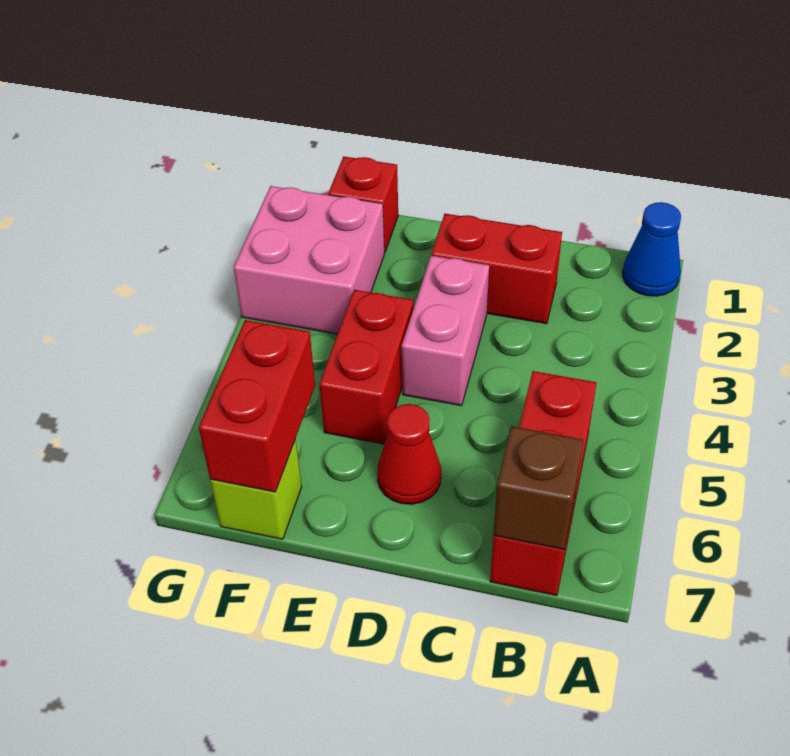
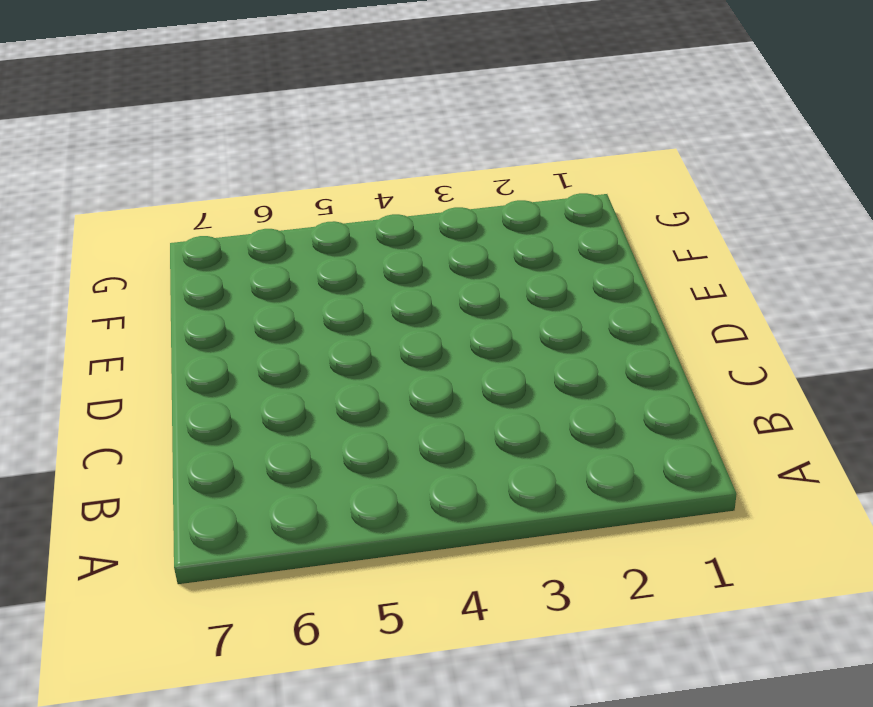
none -> blue cone A1 level 1
none -> red brick B5:B7 level 1

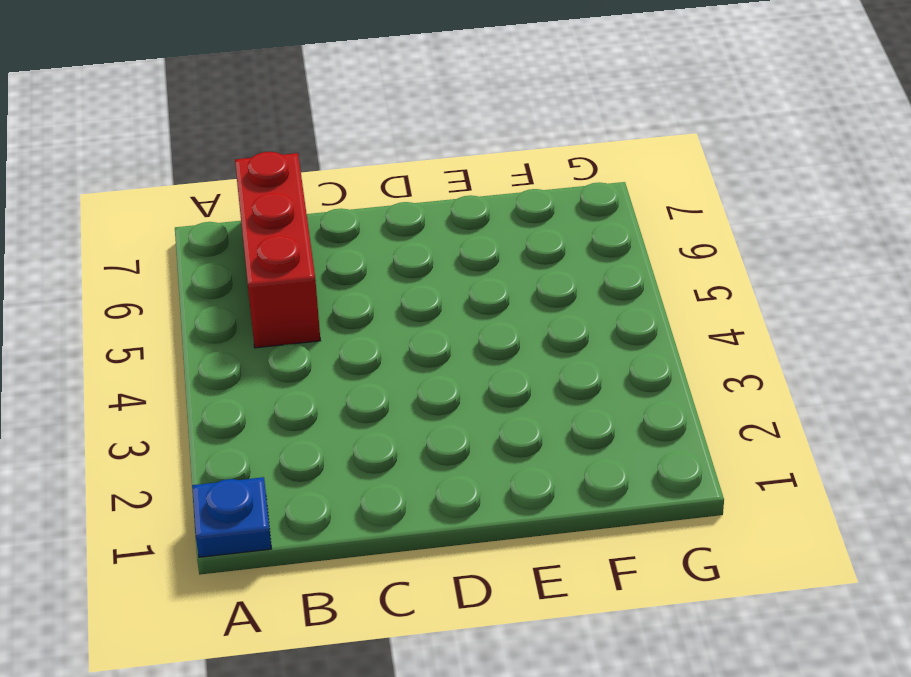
blue plate A1 level 1 -> blue cone A1 level 1
none -> red brick C2:D2 level 1
none -> pink brick D3:D4 level 1

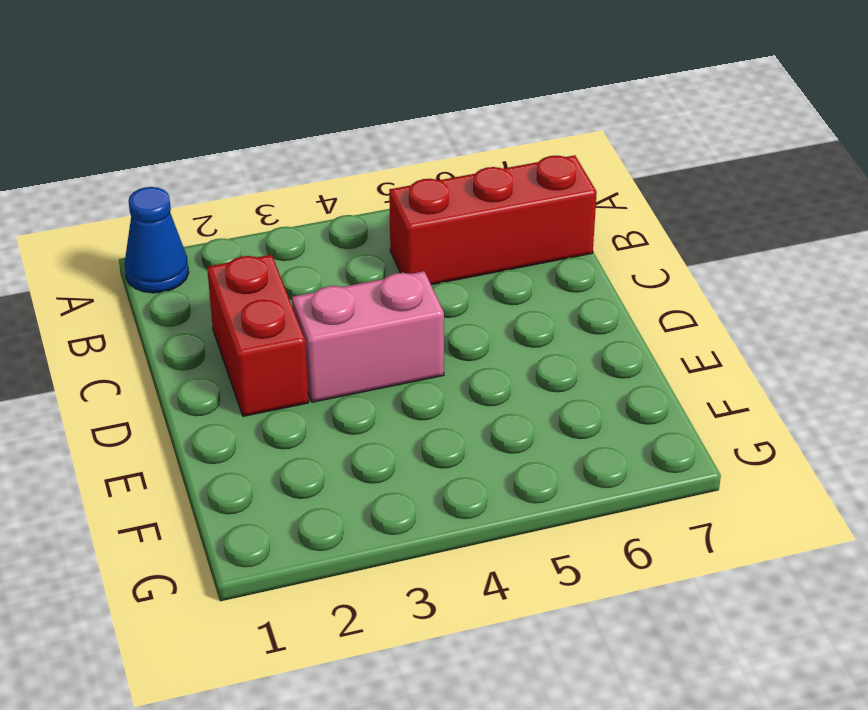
none -> red cone D6 level 1
none -> red brick E4:E5 level 1

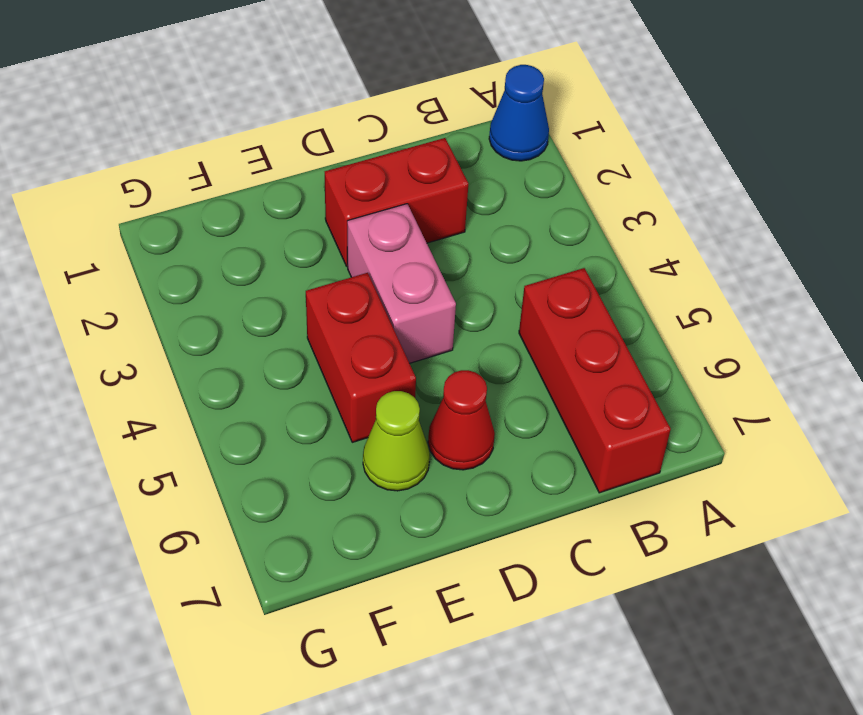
lime cone E6 level 1 -> none
none -> red brick F1 level 1
none -> pink brick F2:G3 level 1

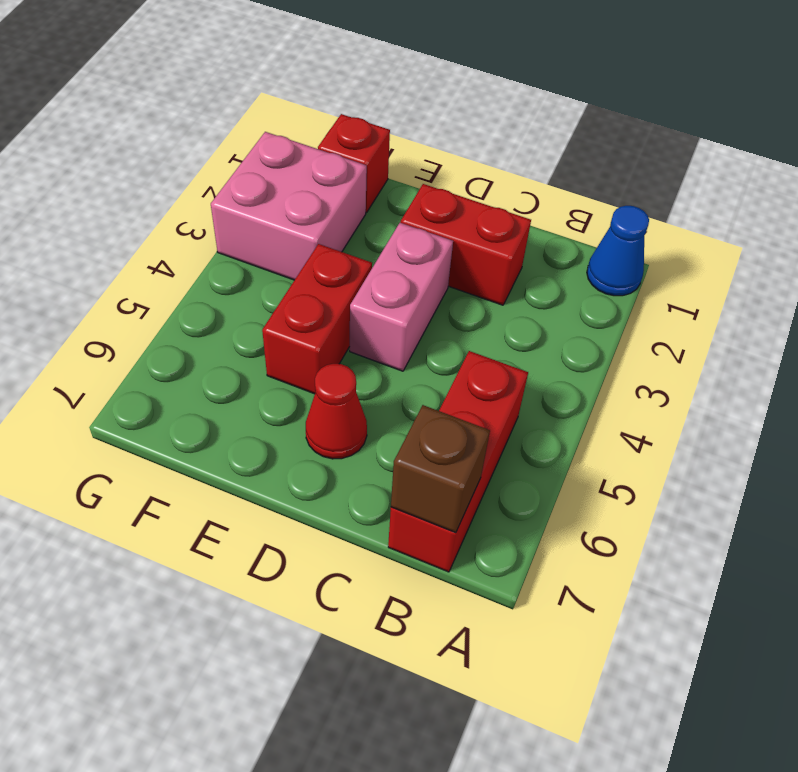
none -> lime brick F7 level 1
none -> red brick F6:F7 level 2

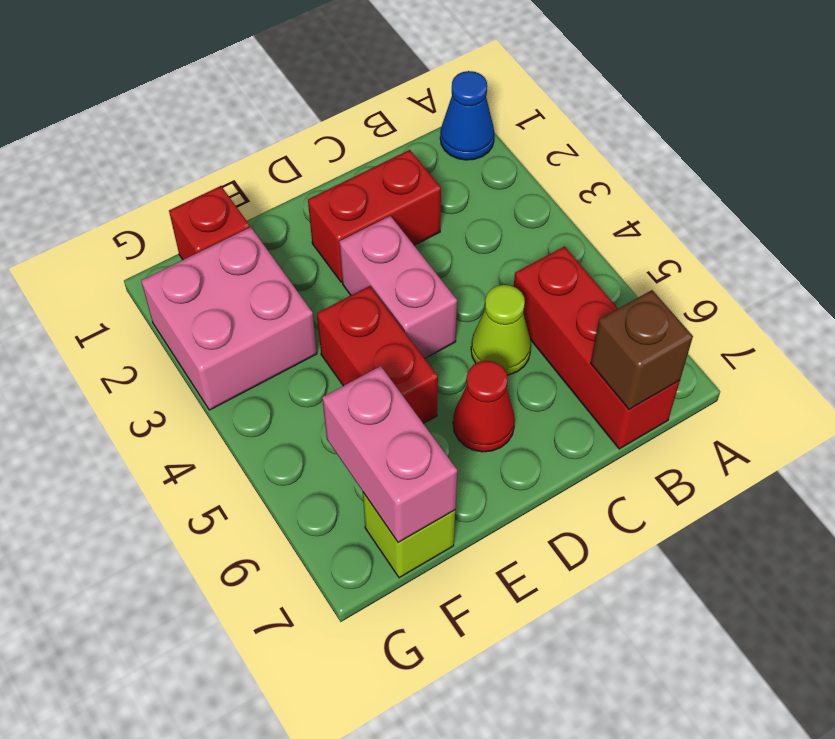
lime cone C5 level 1 -> none
pink brick F6:F7 level 2 -> red brick F6:F7 level 2

